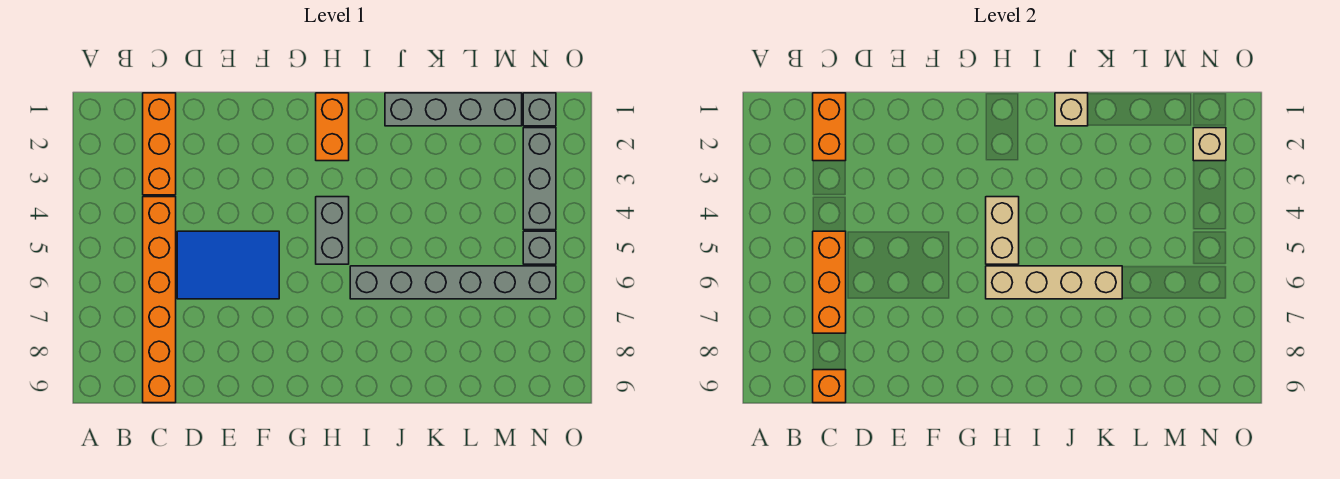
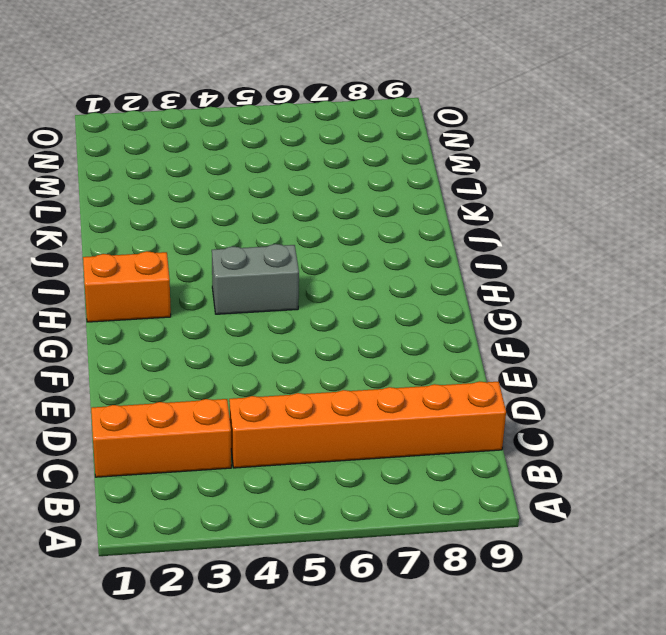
none -> blue tile D5:F6 level 1
none -> grey brick I6:N6 level 1
none -> grey brick J1:M1 level 1

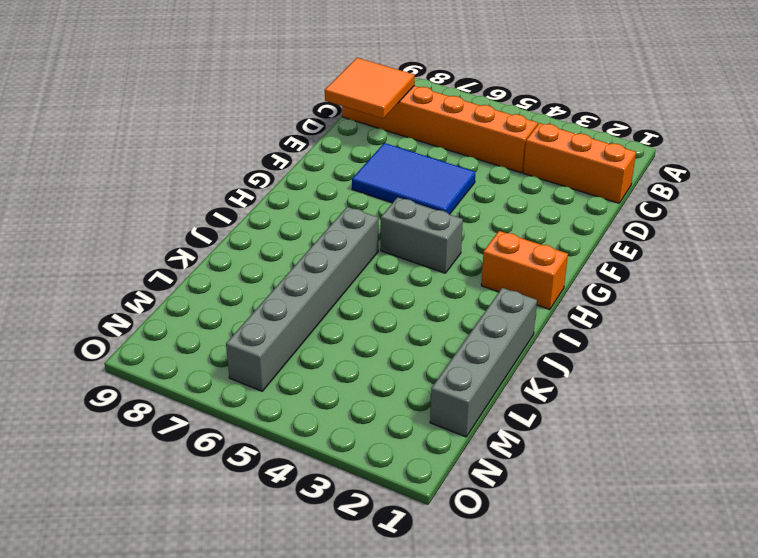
orange tile C8:D9 level 2 -> orange brick C9 level 2
blue tile E5:F7 level 1 -> blue tile D5:F6 level 1
none -> grey brick N1 level 1
none -> grey brick N2:N4 level 1
none -> grey brick N5 level 1

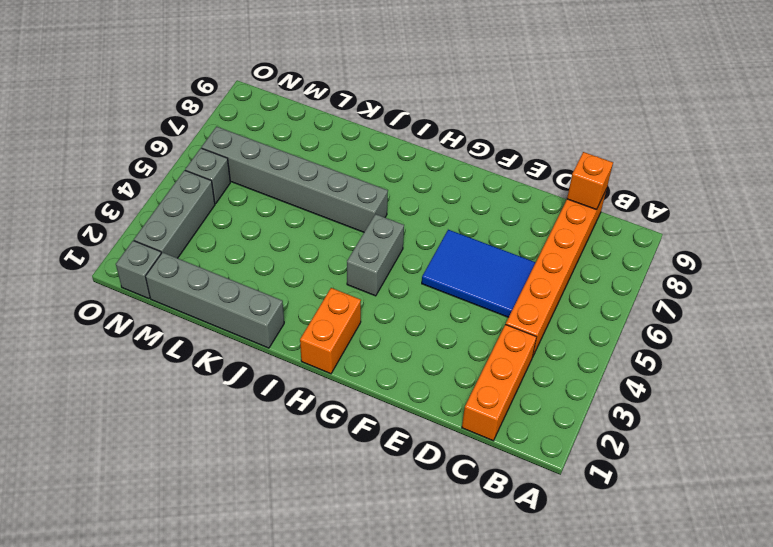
none -> orange brick C1:C2 level 2
none -> orange brick C5:C7 level 2
none -> tan brick H4:H5 level 2

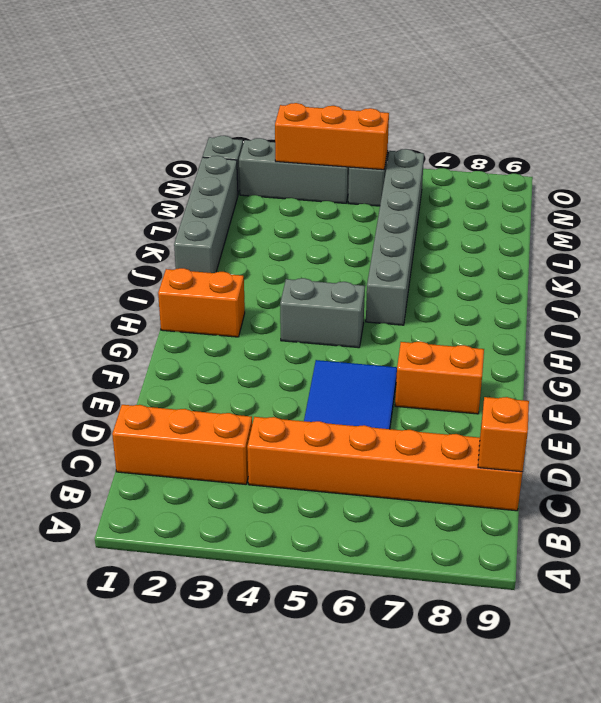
orange brick F7:F8 level 1 -> orange brick C1:C2 level 2
orange brick N3:N5 level 2 -> orange brick C5:C7 level 2
none -> tan brick H4:H5 level 2
none -> tan brick H6:K6 level 2
none -> tan brick J1 level 2

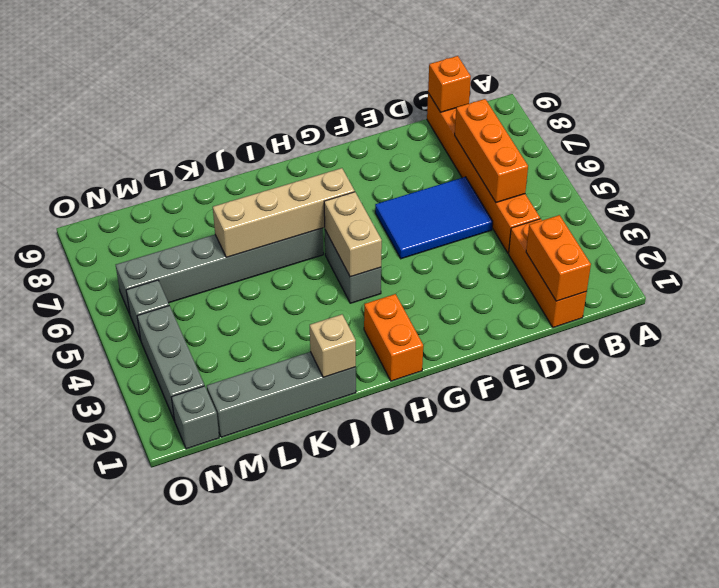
none -> tan brick N2 level 2

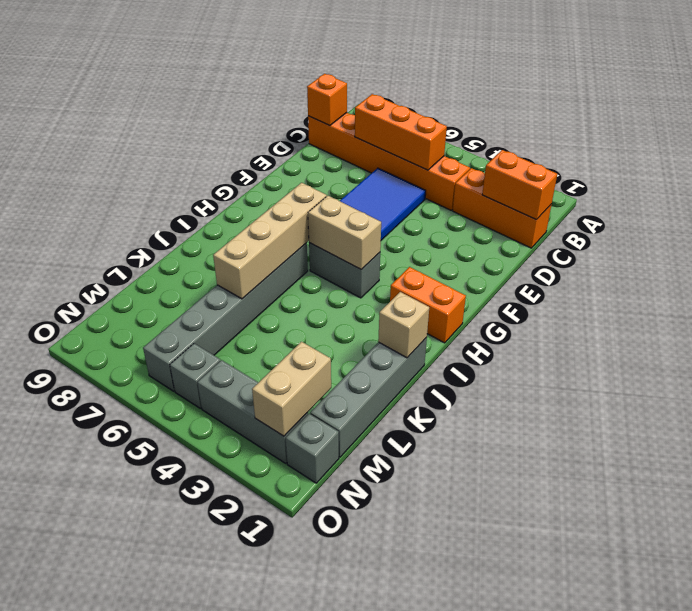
tan brick M2:N2 level 2 -> tan brick N2 level 2

